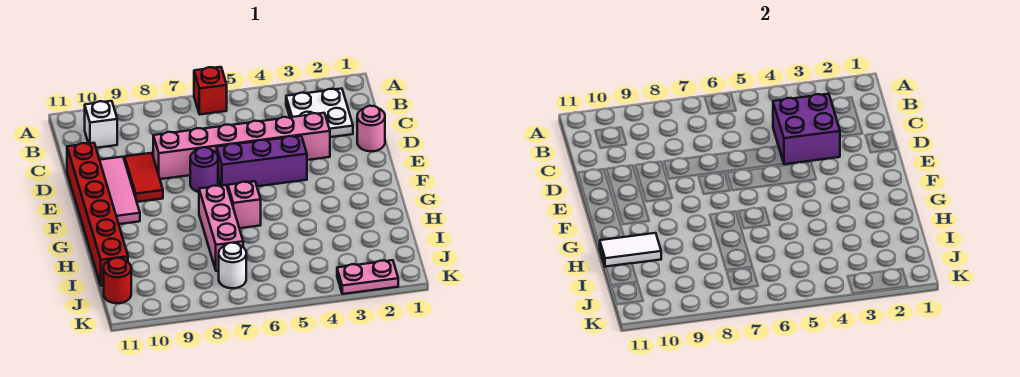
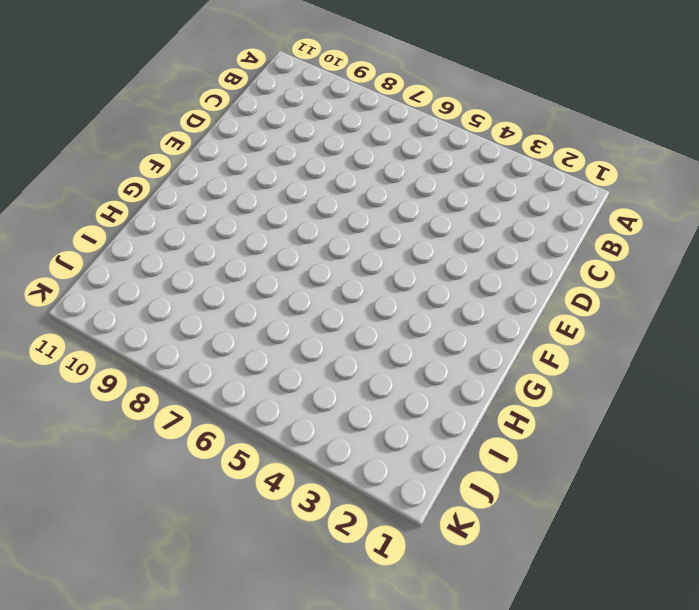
none -> red brick A6 level 1
none -> white plate B2:C3 level 1
none -> white brick B10 level 1

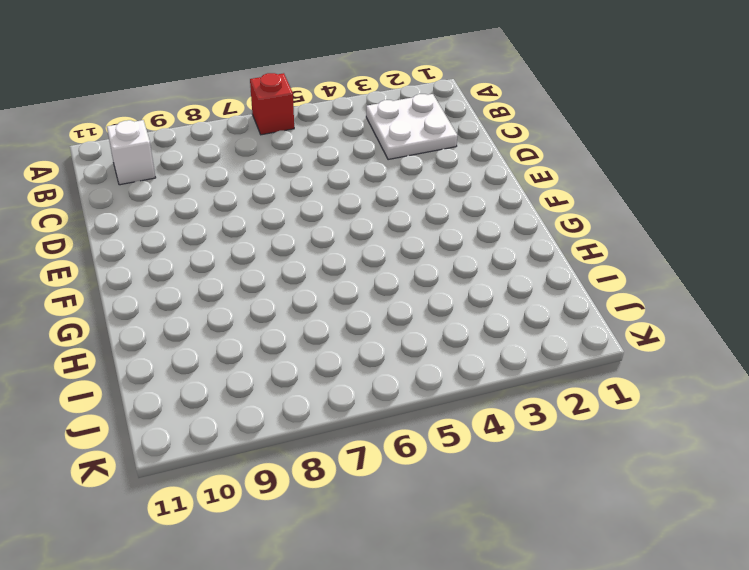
none -> pink round brick D1 level 1
none -> pink brick D3:D8 level 1
none -> red tile D9:E9 level 1

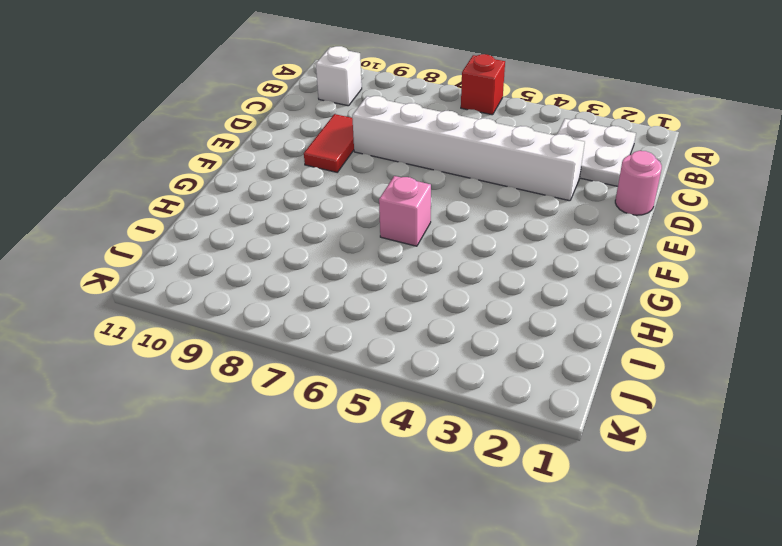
white brick D3:D8 level 1 -> pink brick D3:D8 level 1
none -> pink tile D10:F10 level 1
none -> red brick D11:I11 level 1
none -> purple brick E4:E6 level 1

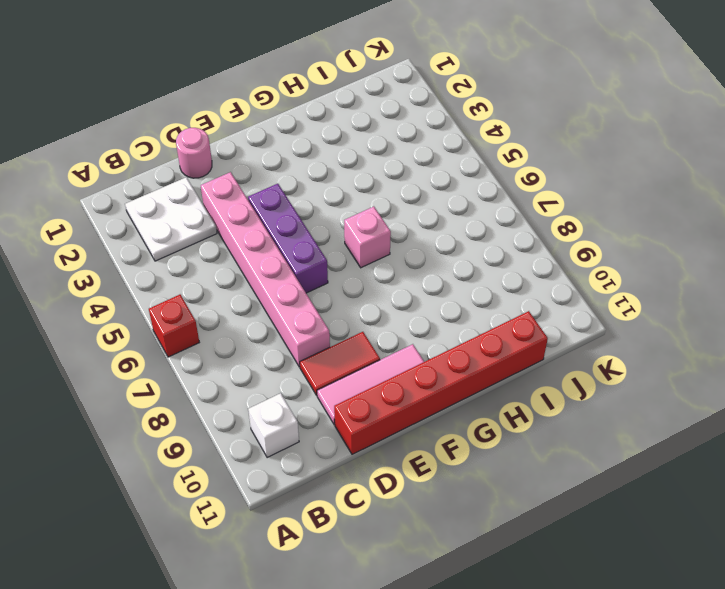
none -> purple round brick E7 level 1
none -> pink brick G7:I7 level 1
none -> white round brick J7 level 1

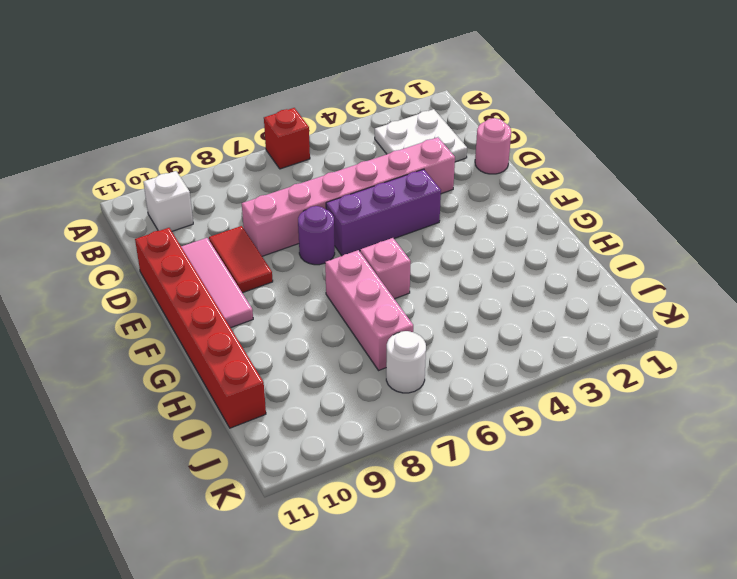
none -> red round brick J11 level 1
none -> pink plate K2:K3 level 1
none -> purple brick C3:D4 level 2

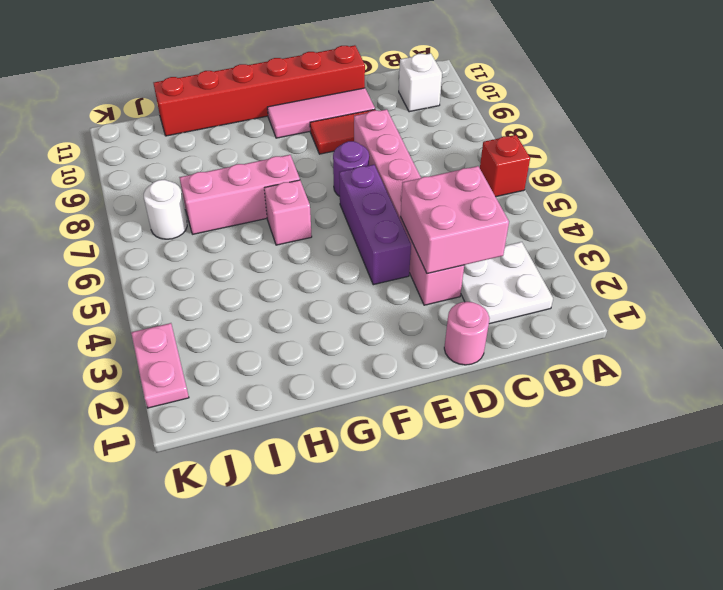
pink brick C3:D4 level 2 -> purple brick C3:D4 level 2
none -> red round brick J11 level 1
none -> white tile H10:H11 level 2

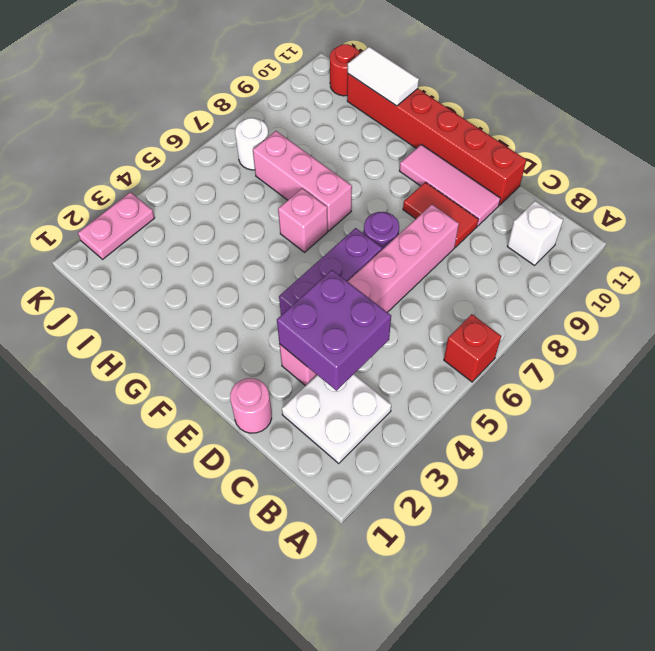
white tile H11:I11 level 2 -> white tile H10:H11 level 2

